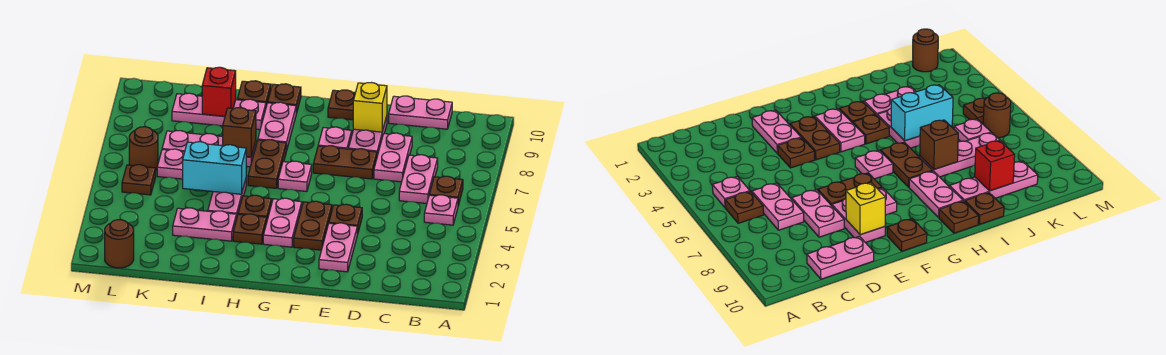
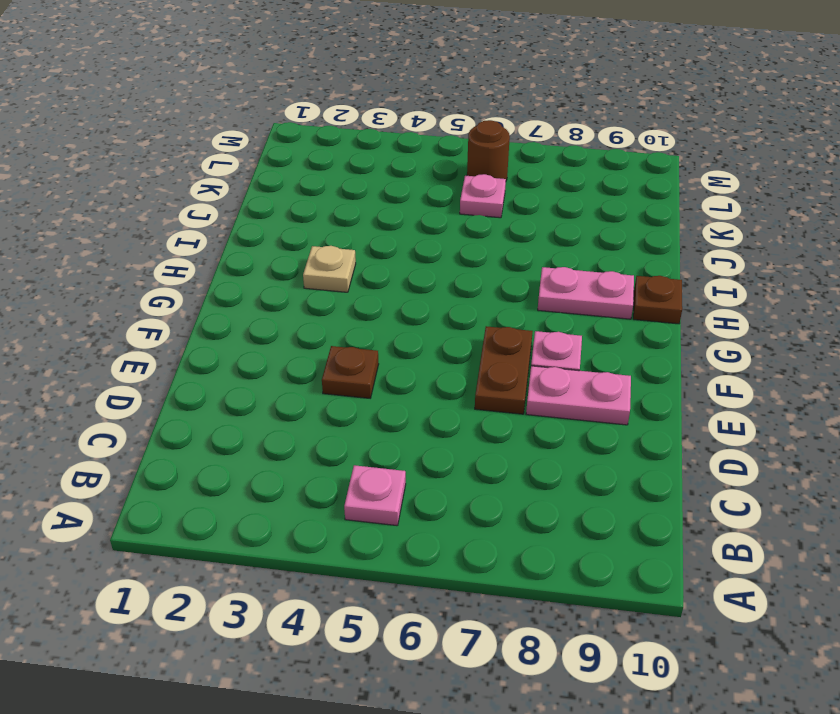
tan plate H3 level 1 -> brown plate H3 level 1
none -> brown plate B6 level 1
none -> pink plate C6:C7 level 1
none -> pink plate C10:D10 level 1
none -> pink plate D7:D8 level 1

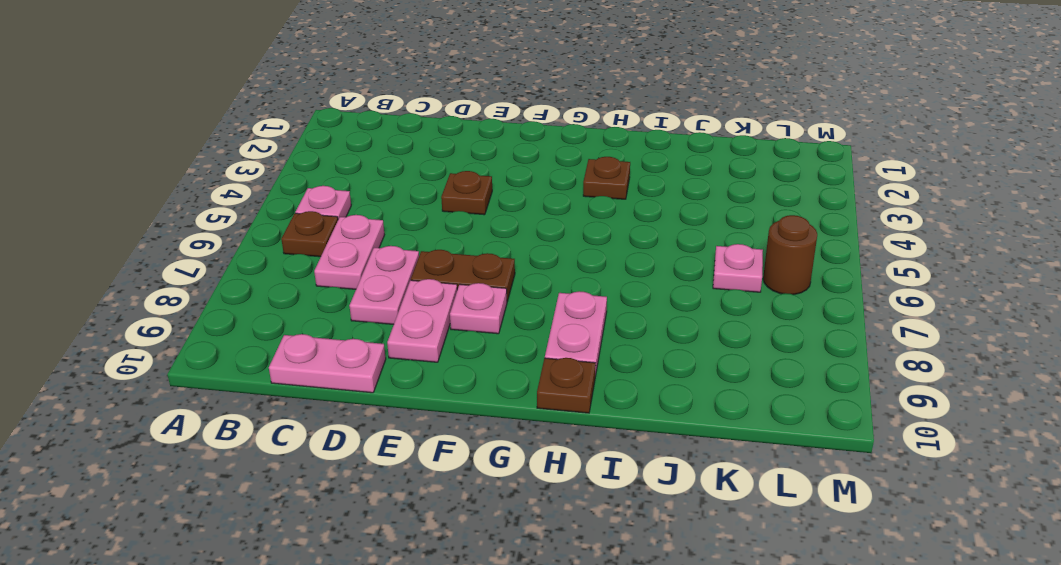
none -> pink plate E2:E3 level 1
none -> brown plate F3:F4 level 1
none -> brown plate F10 level 1
none -> pink plate G3:G4 level 1

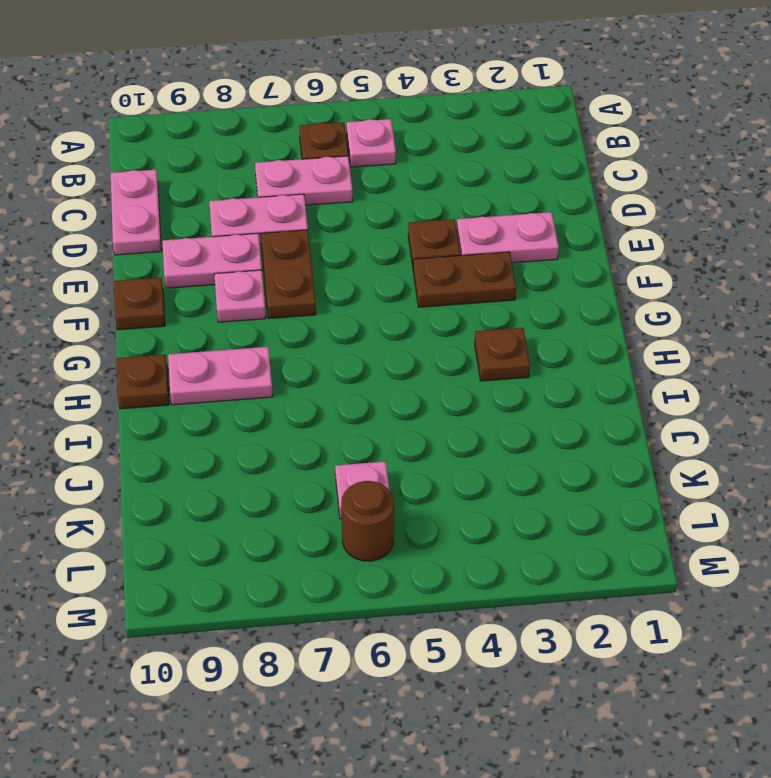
none -> pink plate G3:G4 level 1
none -> pink plate G6 level 1
none -> brown plate H4 level 1
none -> brown plate H6:H7 level 1

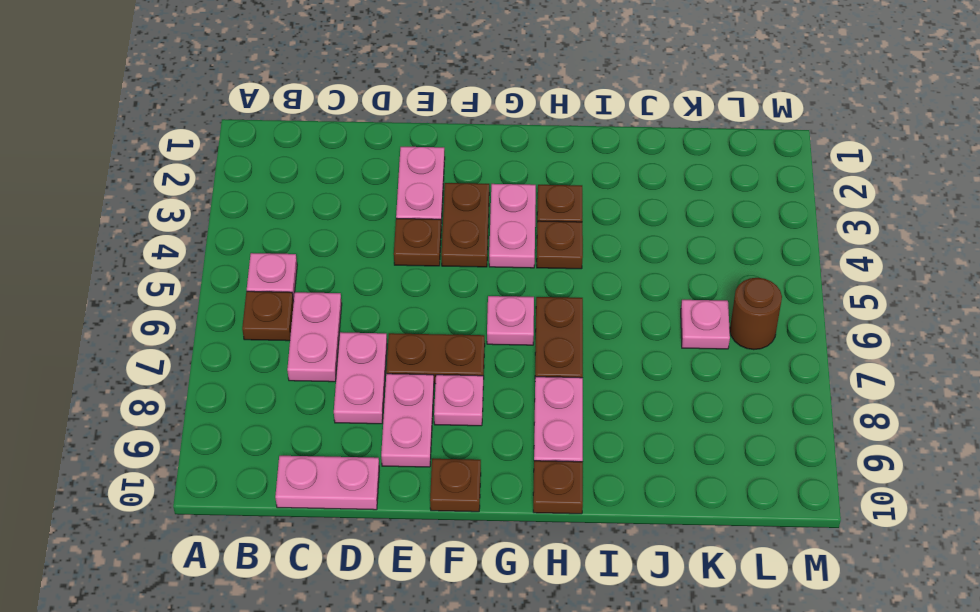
none -> pink plate I3:J3 level 1
none -> pink plate I4:I5 level 1
none -> pink plate I7:K7 level 1
none -> pink plate I9:K9 level 1

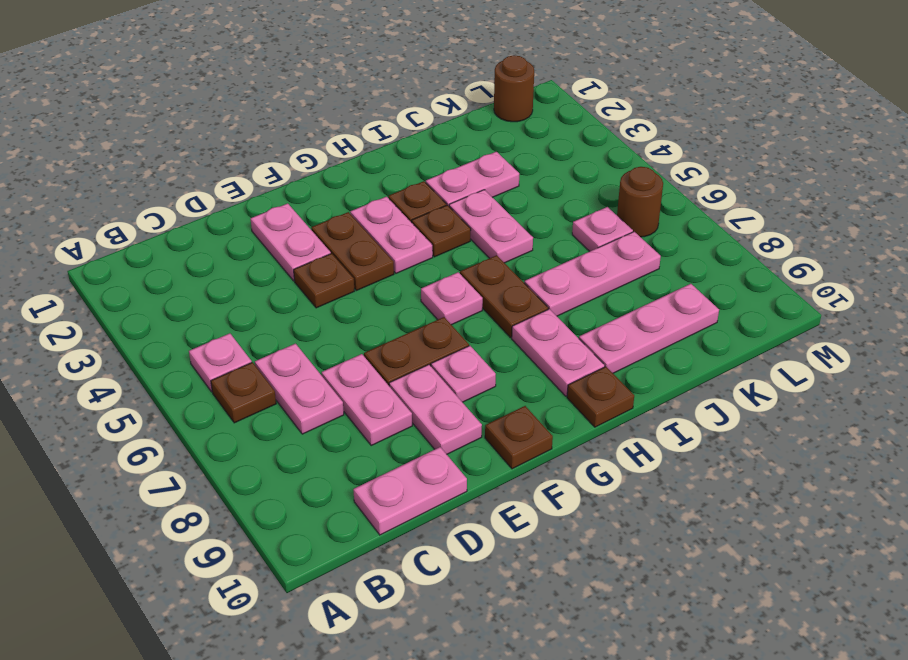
none -> brown plate I10 level 1
none -> brown plate L5 level 1
none -> yellow brick E9 level 2
none -> cyan brick I5:J5 level 2

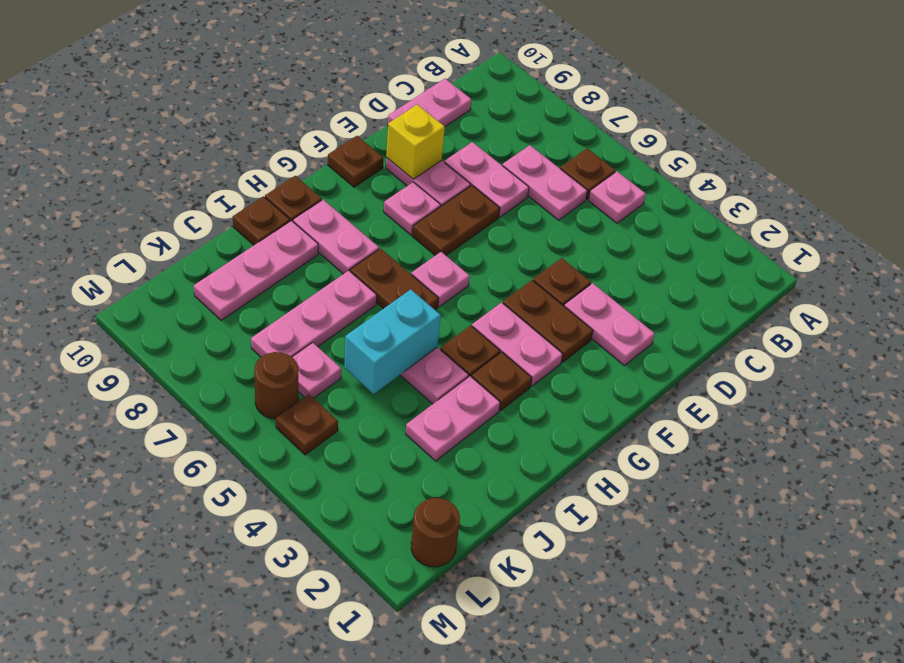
none -> brown brick I7 level 2
none -> red brick J9 level 2

